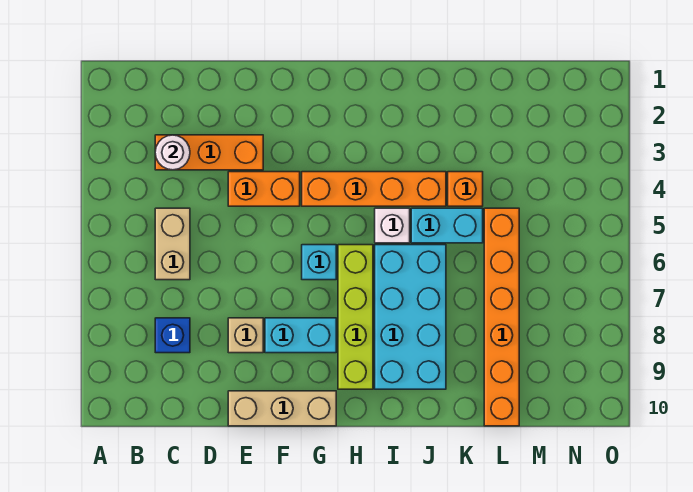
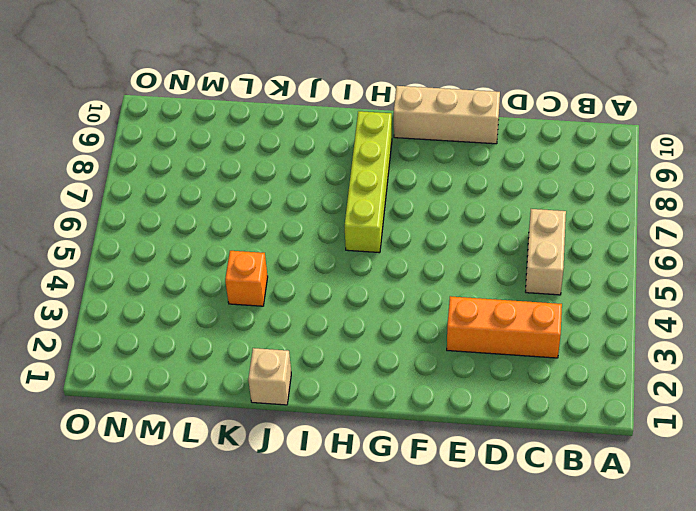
tan brick J1 level 1 -> tan brick E8 level 1
none -> blue brick C8 level 1
none -> orange brick E4:F4 level 1
none -> cyan brick F8:G8 level 1

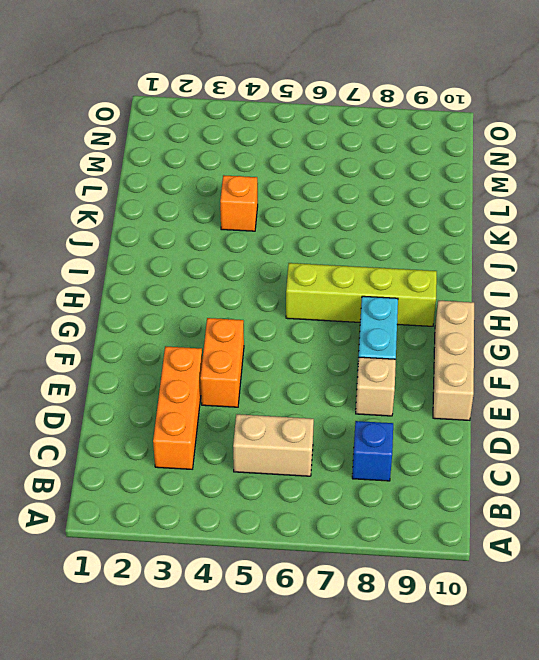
none -> orange brick G4:J4 level 1
none -> cyan brick G6 level 1
none -> white brick I5 level 1

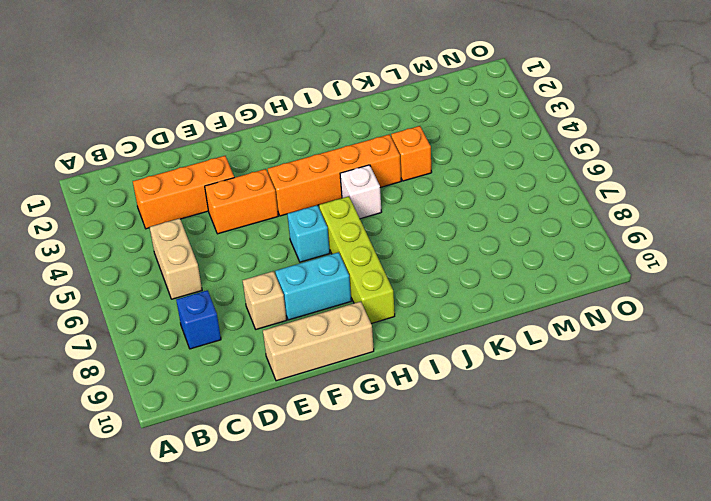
none -> cyan brick I6:J9 level 1
none -> cyan brick J5:K5 level 1
none -> orange brick L5:L10 level 1

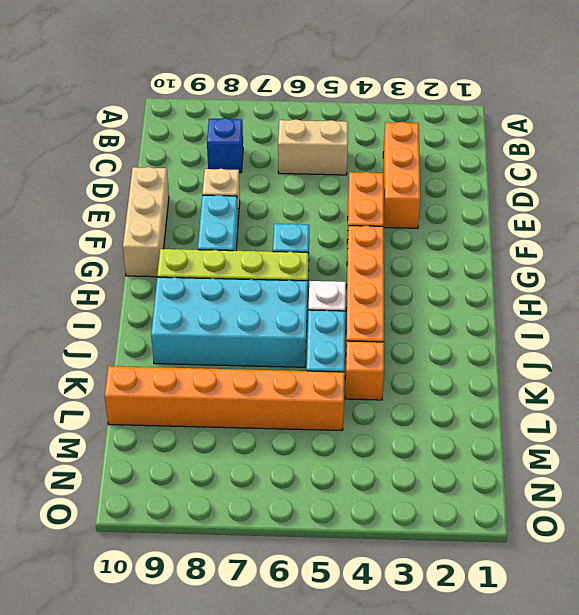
none -> white round brick C3 level 2

